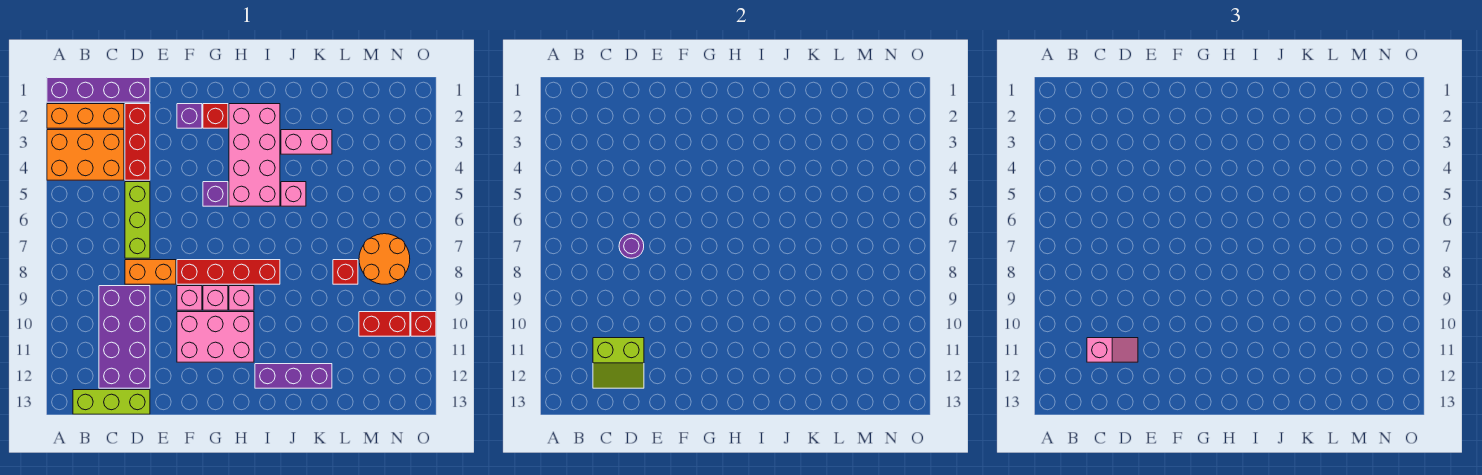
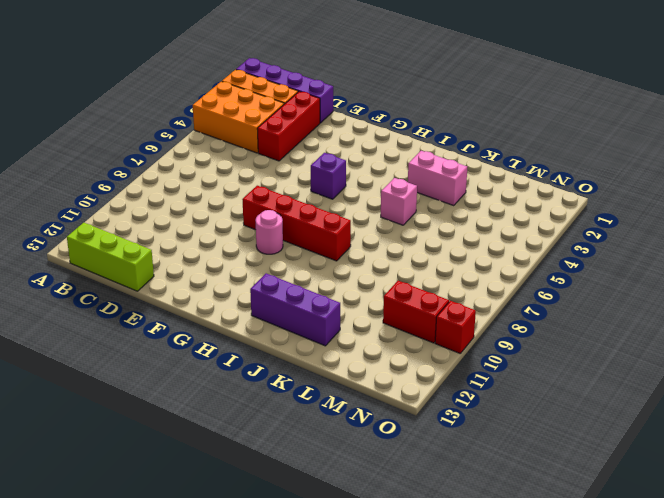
pink round brick G9 level 1 -> pink brick G9 level 1
none -> purple brick C9:D12 level 1
none -> lime brick D5:D7 level 1
none -> orange brick D8:E8 level 1

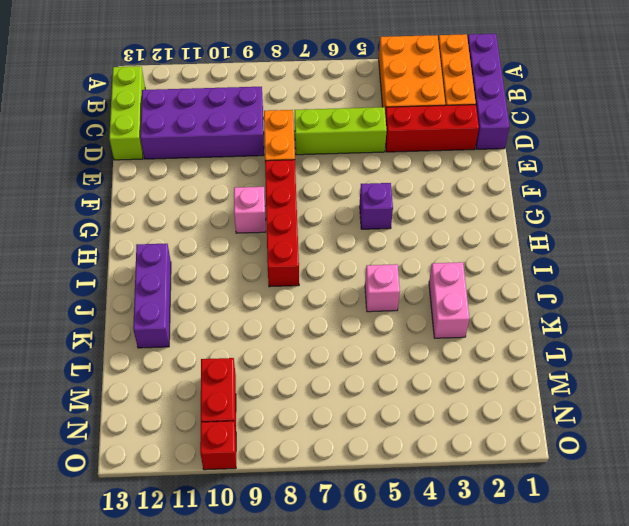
none -> purple brick F2 level 1
none -> pink brick F9 level 1
none -> pink brick F10:H11 level 1

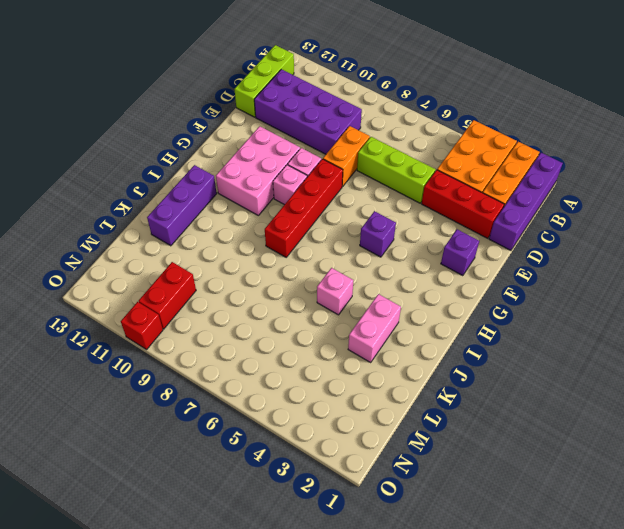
none -> red brick G2 level 1
none -> pink brick H2:I5 level 1
none -> pink brick H9 level 1

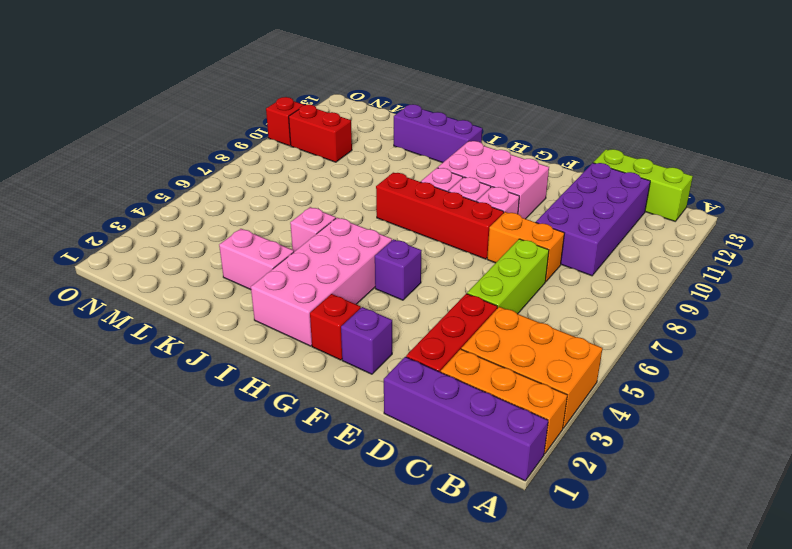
none -> red brick L8 level 1
none -> orange round brick M7:N8 level 1
none -> lime slope C11:D12 level 2 top 11

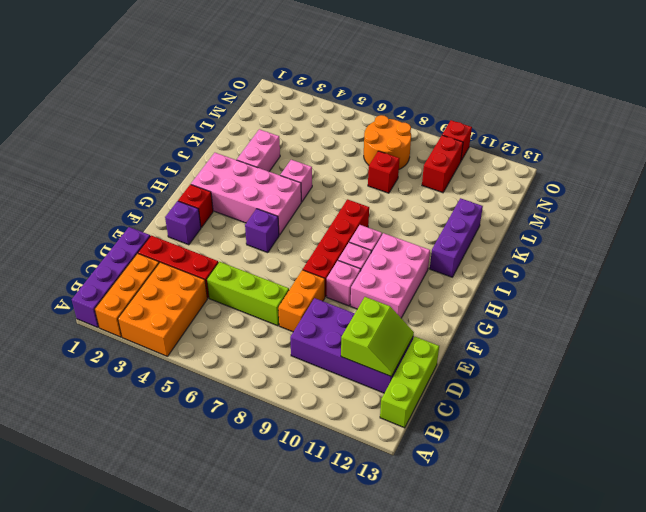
none -> purple round brick D7 level 2
none -> pink slope C11:D11 level 3 top C

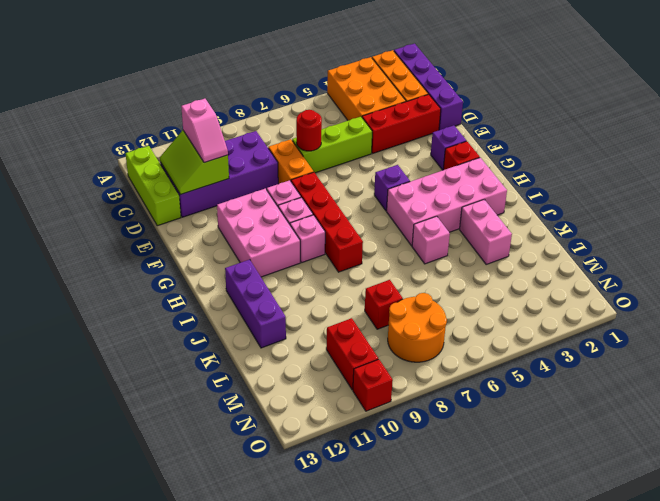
red round brick D7 level 2 -> purple round brick D7 level 2

